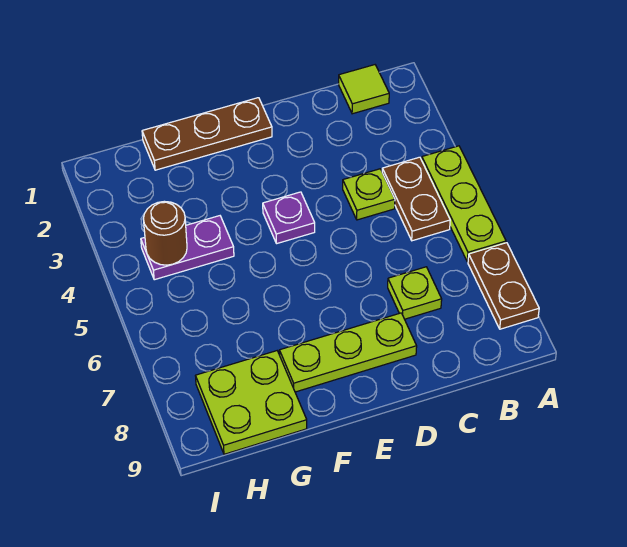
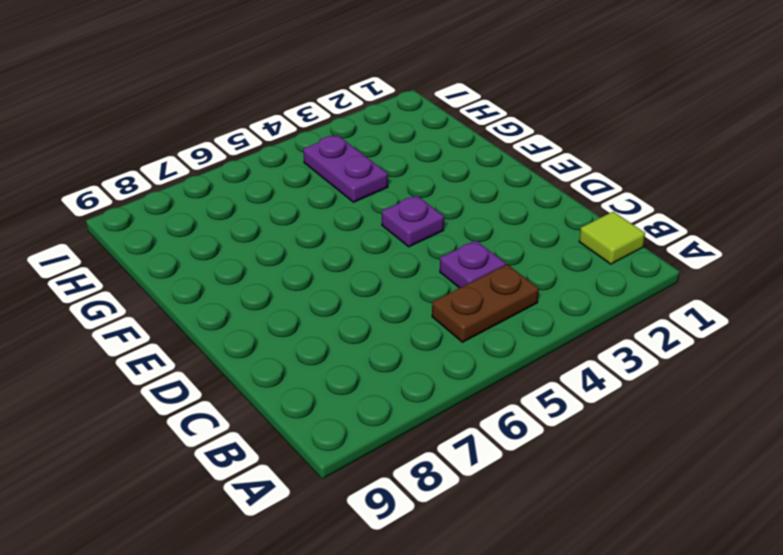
purple plate C4 level 1 -> lime plate C4 level 1
none -> lime plate A4:A6 level 1
none -> brown plate A7:A8 level 1
none -> lime plate C7 level 1

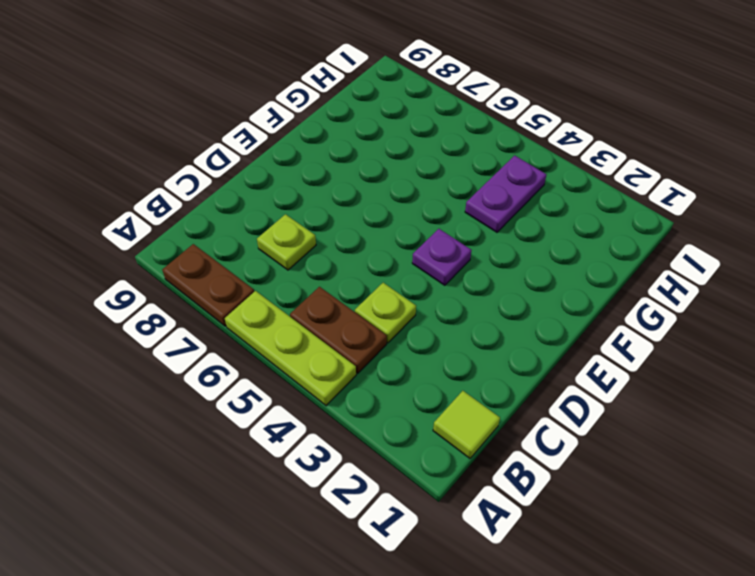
none -> lime plate D8:F8 level 1
none -> brown plate E1:G1 level 1
none -> lime plate G8:H9 level 1

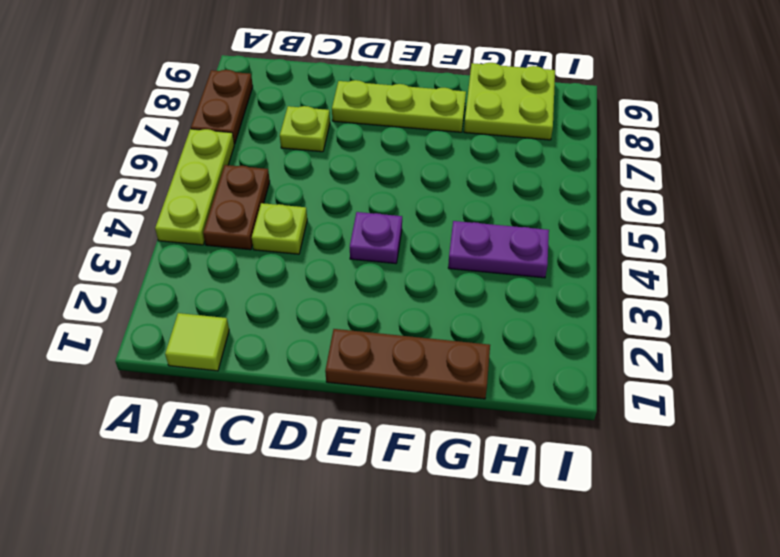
none -> brown round brick H4 level 2

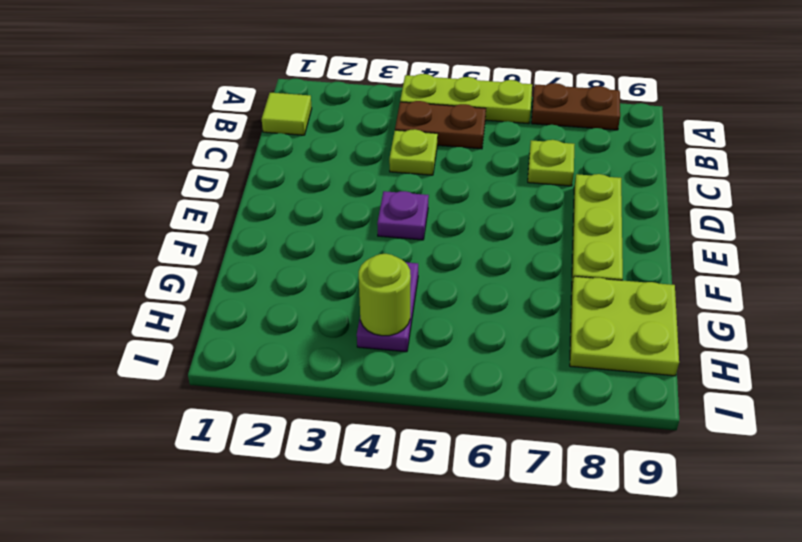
lime round brick H4 level 2 -> brown round brick H4 level 2
none -> brown plate E1:G1 level 1

